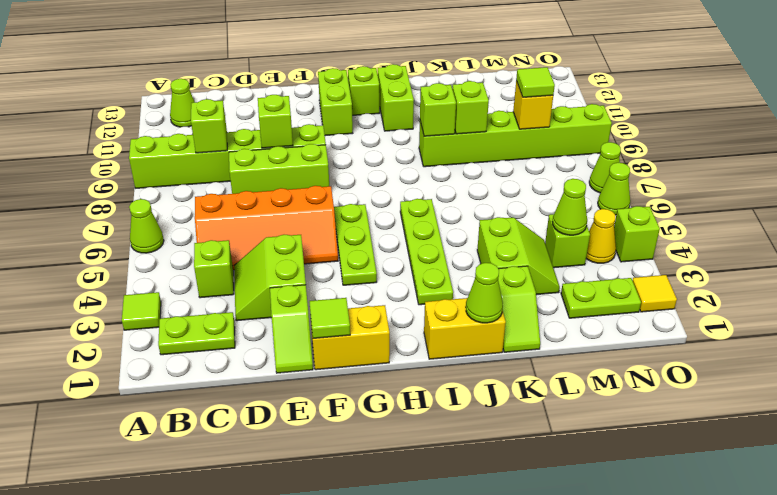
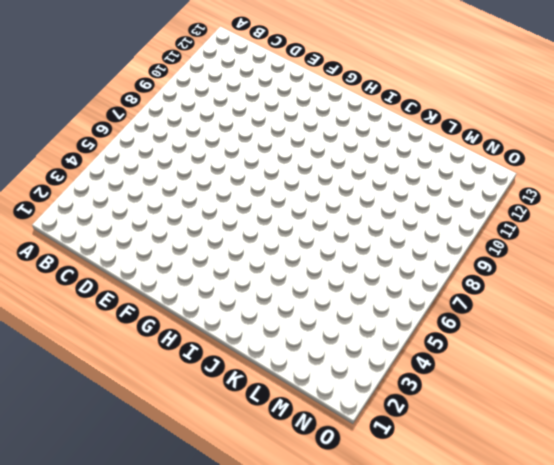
none -> lime tile A3 level 1
none -> lime cone A6 level 1
none -> lime brick A9:F9 level 1
none -> lime plate B2:C2 level 1

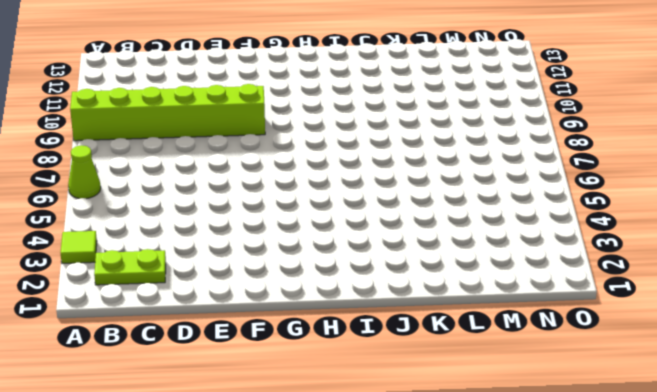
none -> lime cone B12 level 1
none -> lime brick C4 level 1
none -> orange slope C5:F6 level 1 top 6
none -> lime slope D3:E4 level 1 top E

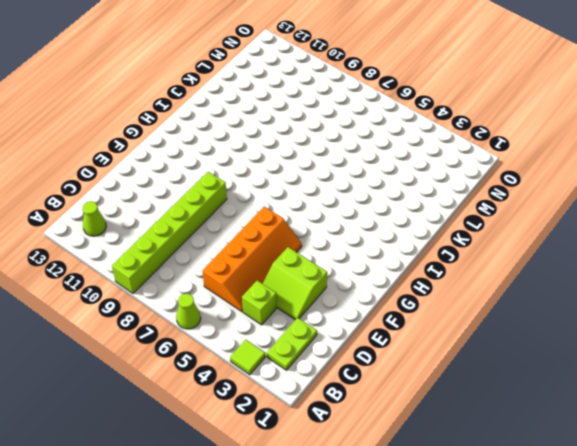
none -> lime brick D8:F8 level 1
none -> lime slope E1:E2 level 1 top 2
none -> yellow brick F1:G1 level 1
none -> lime plate G4:G6 level 1

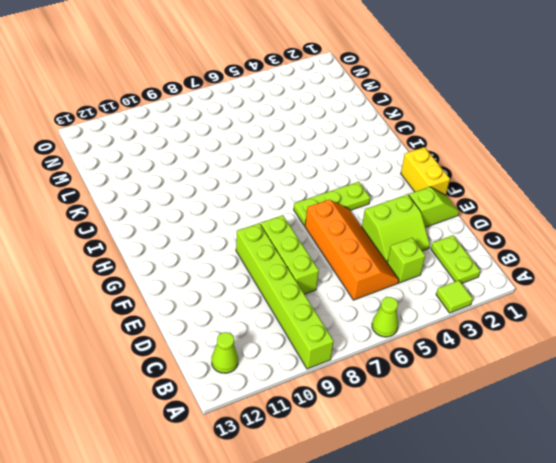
none -> lime brick G11:G12 level 1
none -> lime brick H12 level 1
none -> yellow brick I1:J1 level 1
none -> lime plate I3:I6 level 1

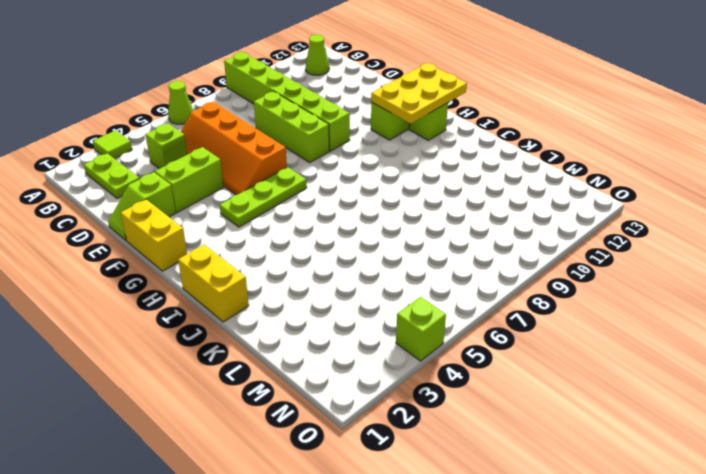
yellow plate G11:H13 level 2 -> none
none -> lime plate I3:I6 level 1
none -> lime brick I11:I12 level 1
none -> lime brick J9:O9 level 1
none -> lime slope K1:K2 level 1 top 2

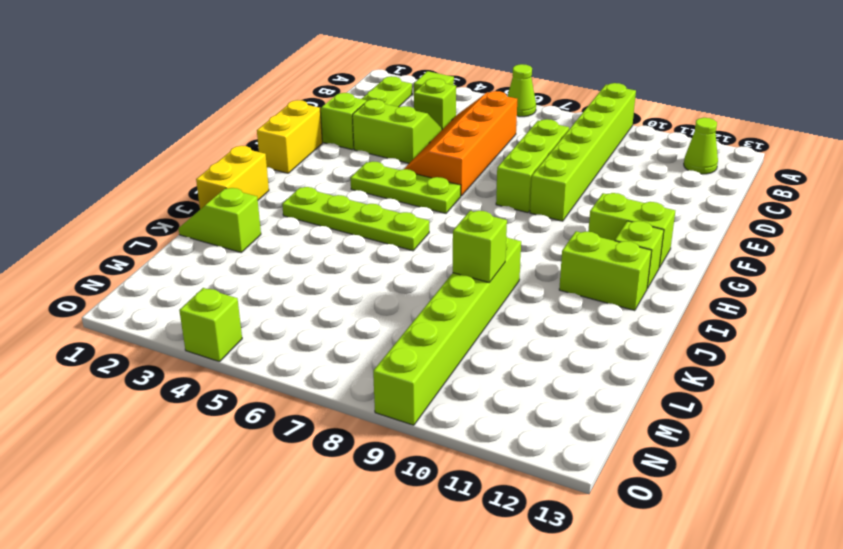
none -> lime slope K3:L4 level 1 top K
none -> lime plate M2:N2 level 1
none -> lime brick M4 level 1
none -> yellow cone N4 level 1

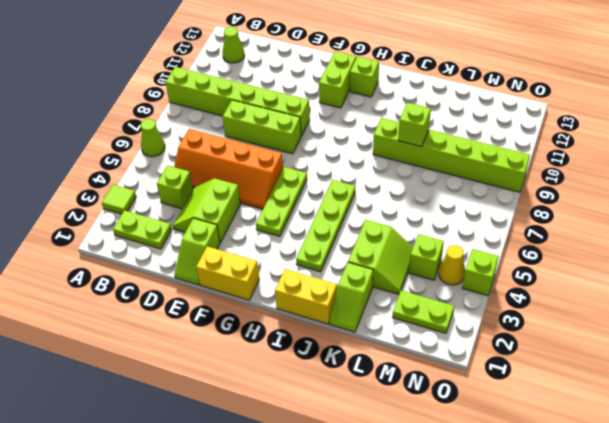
none -> lime brick I11:I12 level 1
none -> yellow tile O2 level 1
none -> lime cone O6 level 1
none -> lime cone O7 level 1

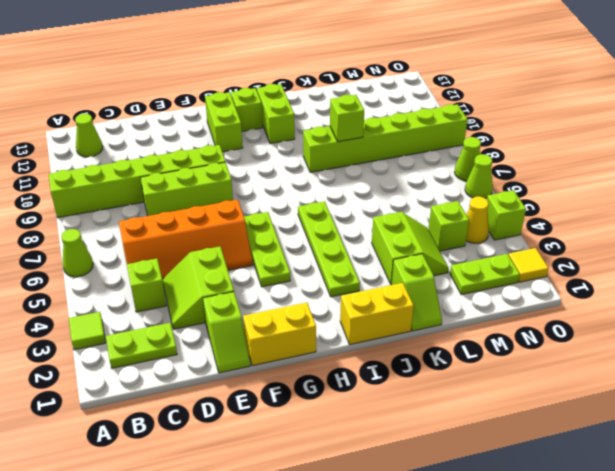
none -> lime brick C9 level 2
none -> lime brick E9 level 2
none -> lime tile F1 level 2
none -> lime cone J1 level 2

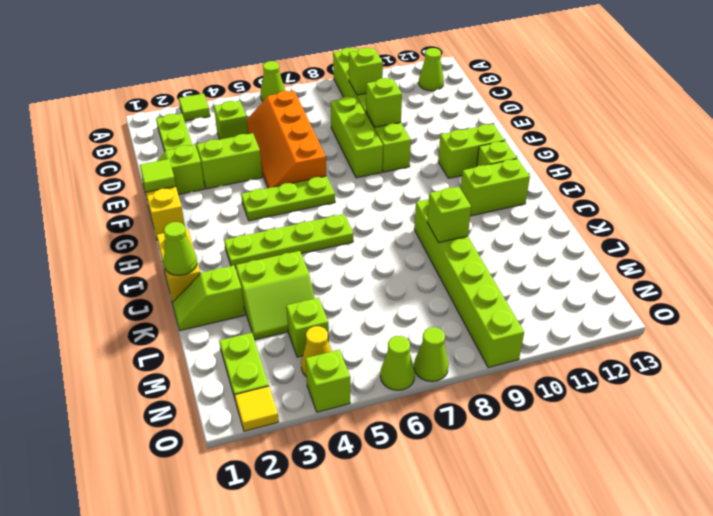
none -> lime brick J9 level 2
none -> lime cone M4 level 2
none -> yellow brick M9 level 2
none -> lime tile M9 level 3

